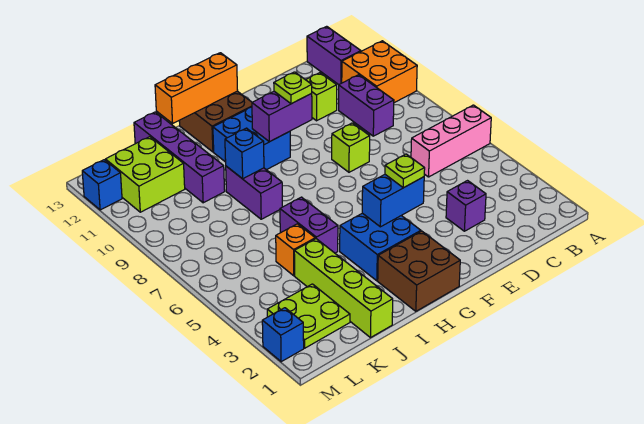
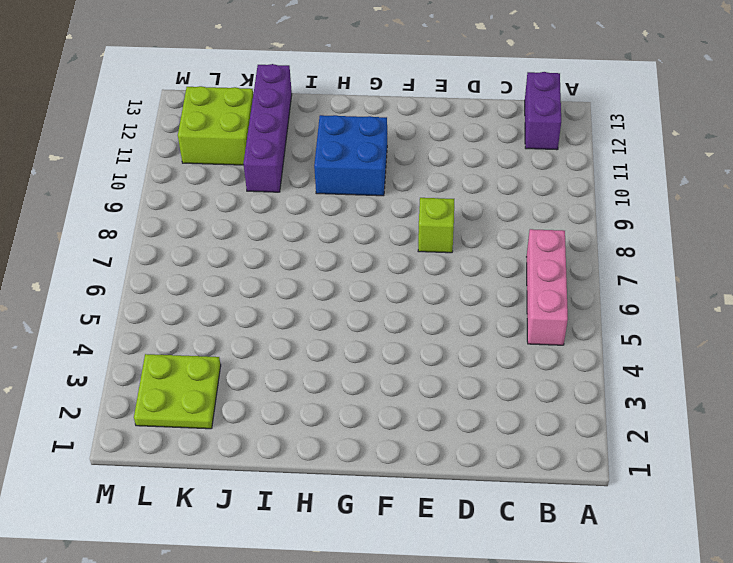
pink brick B5:B7 level 1 -> pink brick A6:C6 level 1
none -> orange brick A10:B11 level 1
none -> purple brick C9:C10 level 1
none -> purple brick D3 level 1

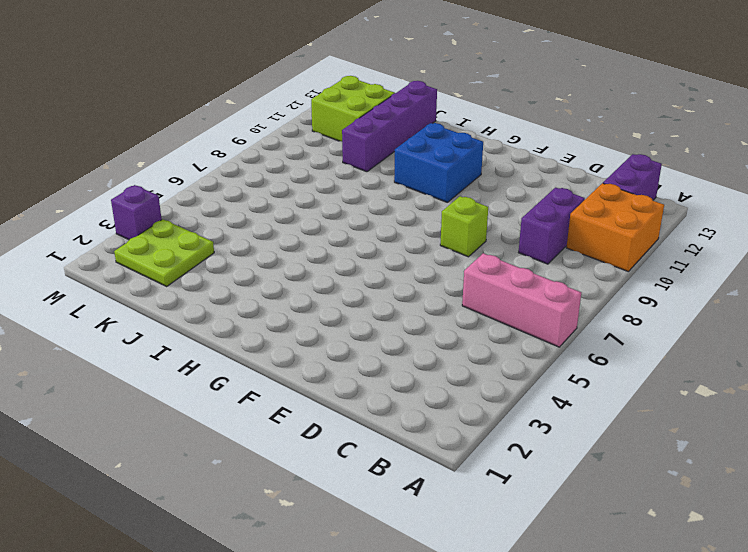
purple brick M3 level 1 -> purple brick D3 level 1
none -> lime brick D11 level 1
none -> brown brick G1:H2 level 1
none -> blue brick G3:H4 level 1

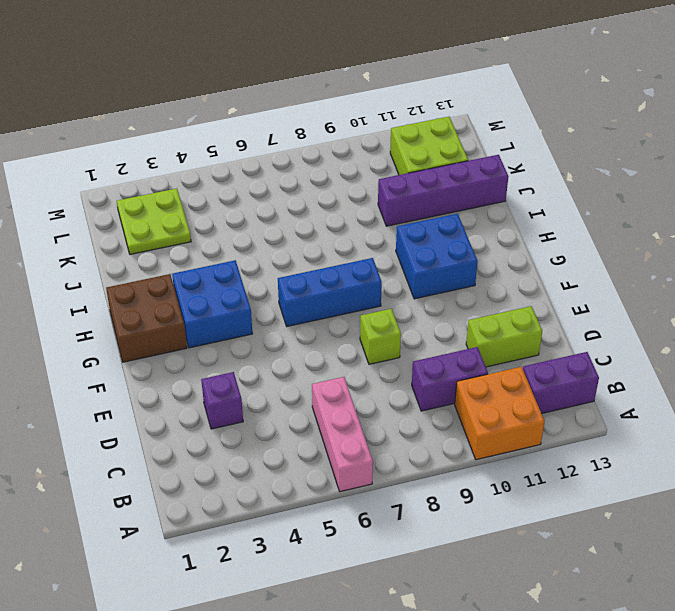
lime brick D11:D12 level 1 -> lime brick D11 level 1
blue brick G6:G8 level 1 -> none
none -> brown brick G12:H13 level 1
none -> purple brick I5:I6 level 1
none -> purple brick I8:I9 level 1

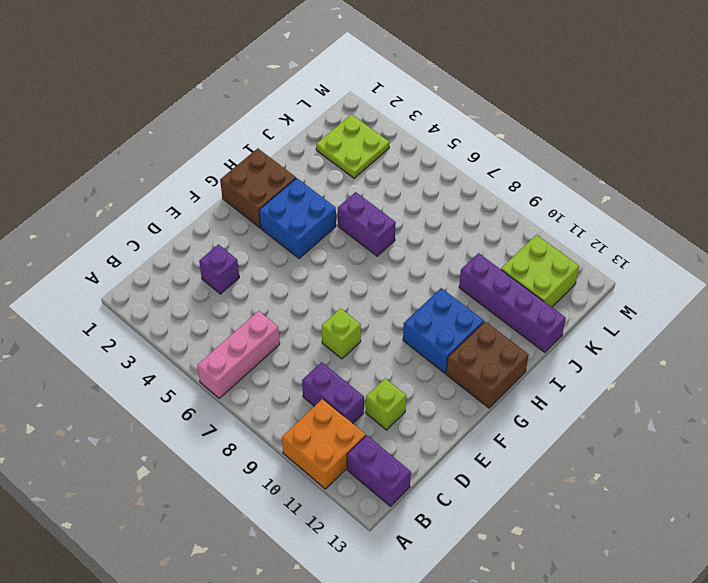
none -> purple brick I8:I9 level 1
none -> lime brick J1:J4 level 1
none -> orange brick J5 level 1

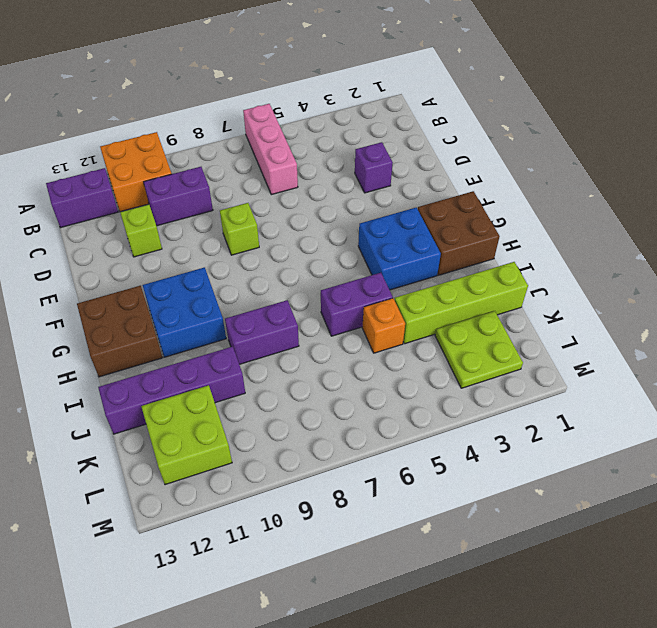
none -> blue brick M2 level 1
none -> blue brick M12 level 1
none -> blue brick F4:G4 level 2

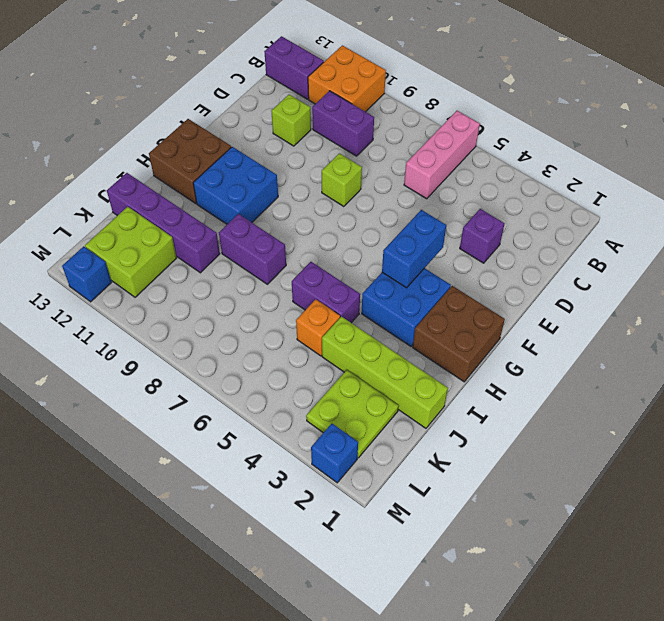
none -> purple brick F10:G10 level 2
none -> orange brick G13:I13 level 2
none -> blue brick I9 level 2

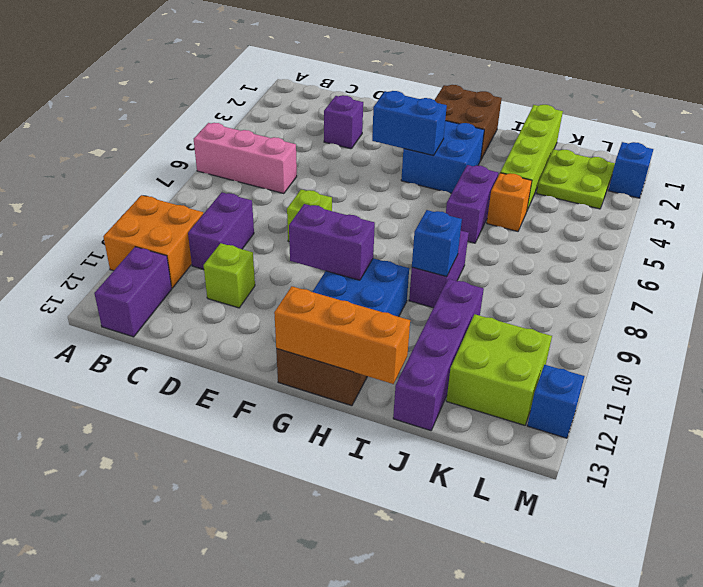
none -> lime plate F4 level 3
none -> lime plate F10 level 3

